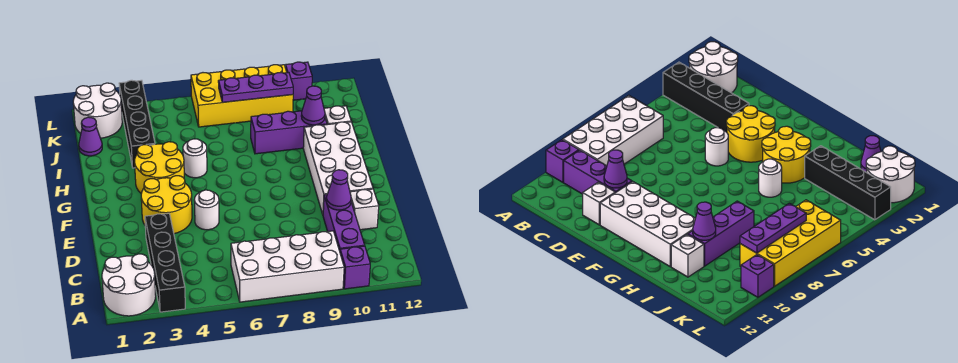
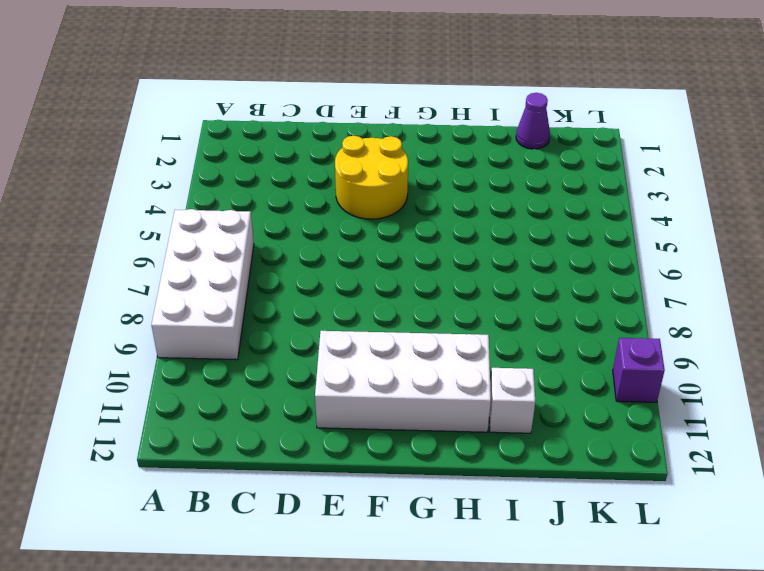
none -> white round brick A1:B2 level 1
none -> black brick A3:D3 level 1
none -> purple brick A10 level 1

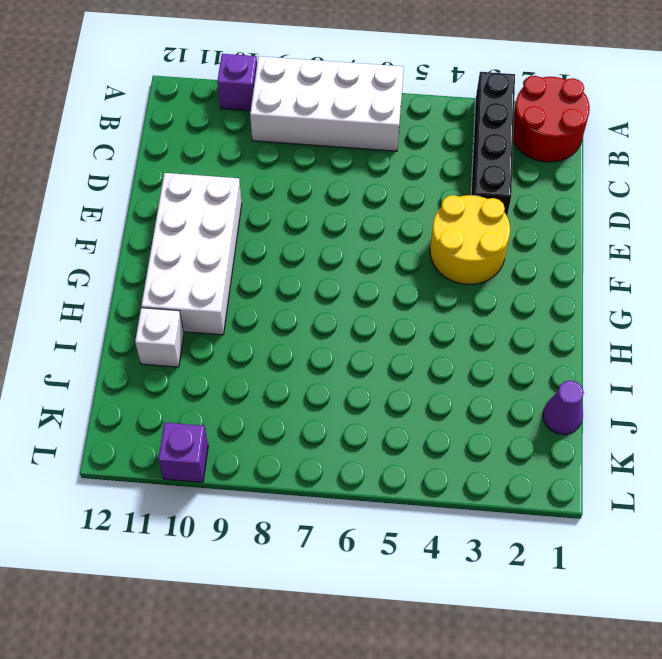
red round brick A1:B2 level 1 -> white round brick A1:B2 level 1
none -> purple brick B10:D10 level 1
none -> white brick D11 level 1
none -> white round brick E5 level 1

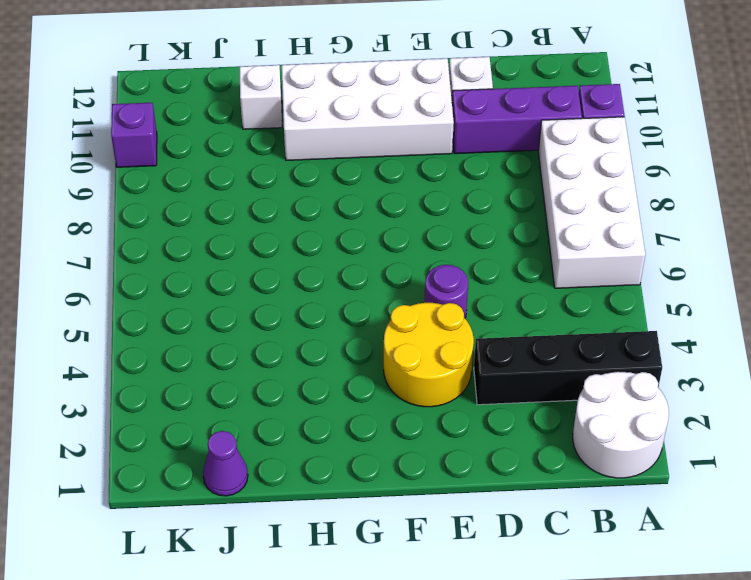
purple round brick E5 level 1 -> white round brick E5 level 1
none -> yellow round brick G3:H4 level 1
none -> white round brick H5 level 1
none -> black brick I3:L3 level 1

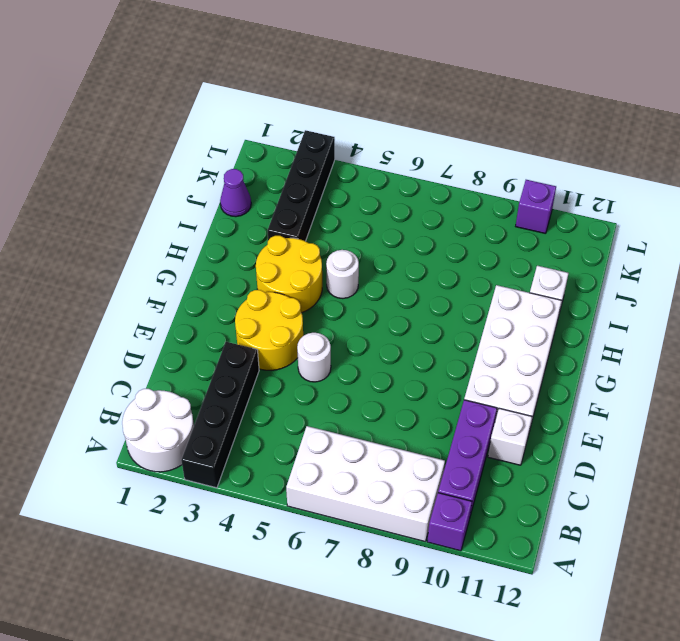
none -> purple brick I8:I10 level 1
none -> white round brick K1:L2 level 1
none -> yellow brick K6:L9 level 1

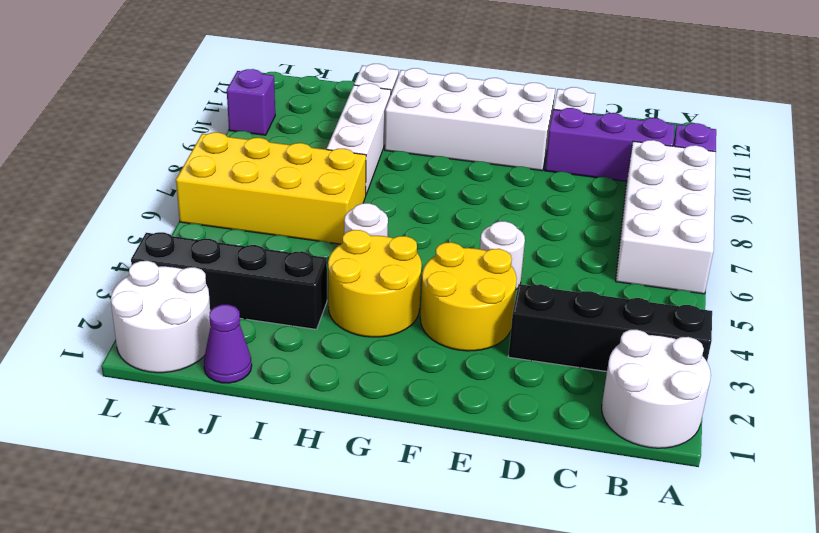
yellow brick I6:L7 level 1 -> yellow brick K6:L9 level 1
white brick I8:I10 level 1 -> purple brick I8:I10 level 1
none -> purple cone D10 level 2
none -> purple cone I10 level 2
none -> purple plate K7:K9 level 2

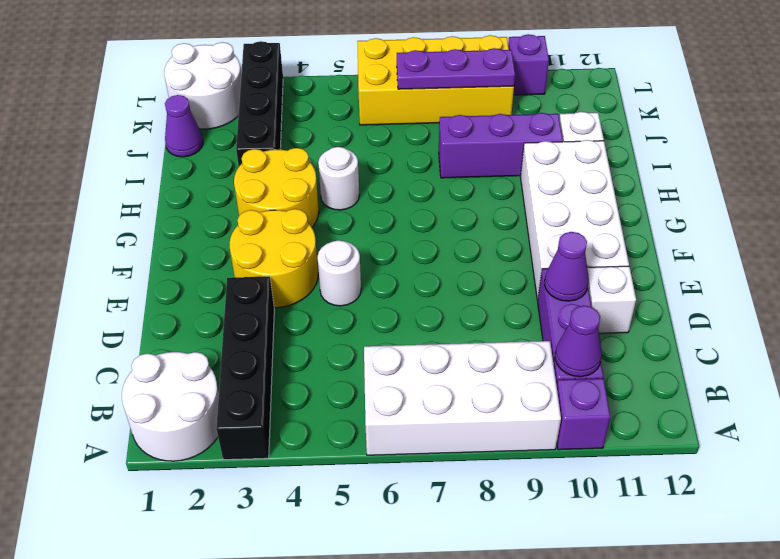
purple cone B10 level 2 -> purple cone I10 level 2

